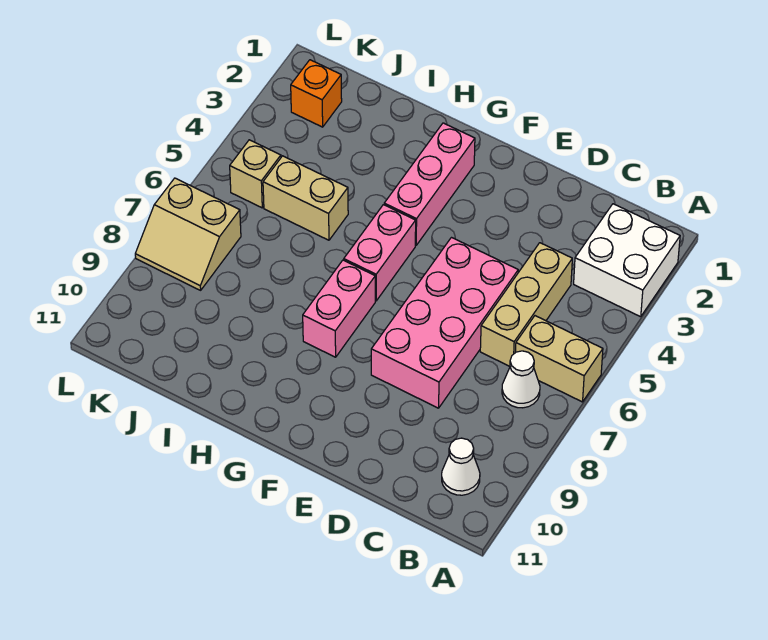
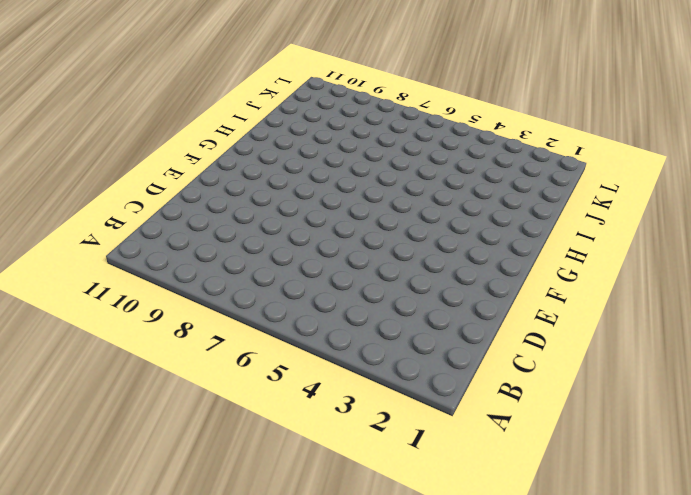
none -> white brick A2:B3 level 1
none -> tan brick A6:B6 level 1
none -> white cone B7 level 1

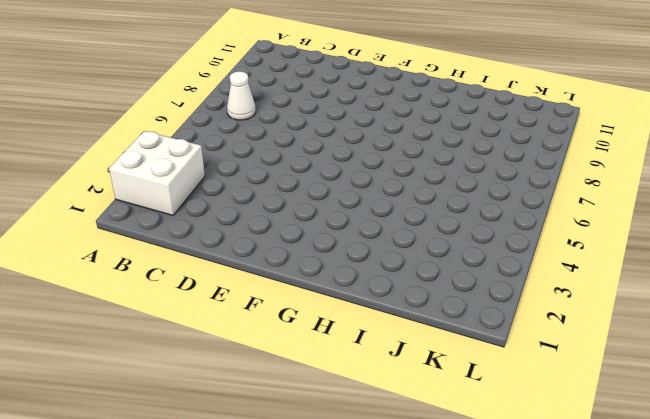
none -> tan brick A6:B6 level 1
none -> white cone B10 level 1
none -> tan brick C4:C6 level 1

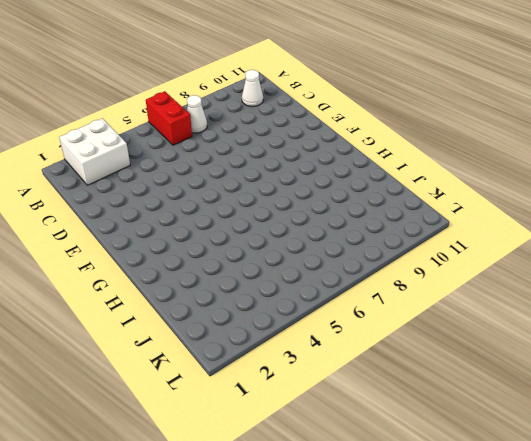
red brick A6:B6 level 1 -> tan brick A6:B6 level 1
none -> tan brick C4:C6 level 1
none -> pink brick D5:E8 level 1
none -> pink brick G2:G4 level 1

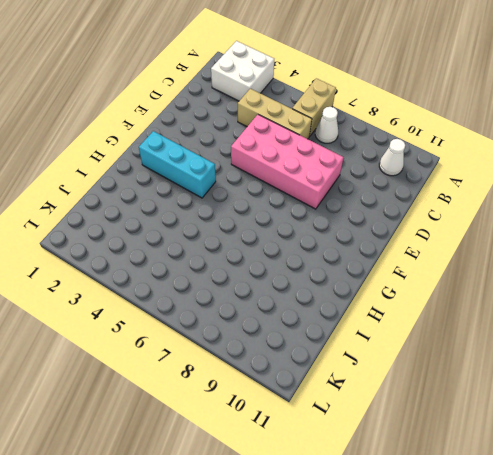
cyan brick G2:G4 level 1 -> pink brick G2:G4 level 1
none -> pink brick G5:G6 level 1
none -> pink brick G7:G8 level 1
none -> tan brick I5:J5 level 1

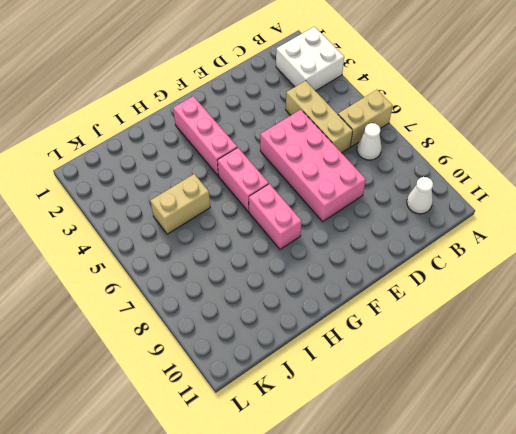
none -> orange brick K2 level 1
none -> tan brick K5 level 1
none -> tan slope K7:L8 level 1 top 7

